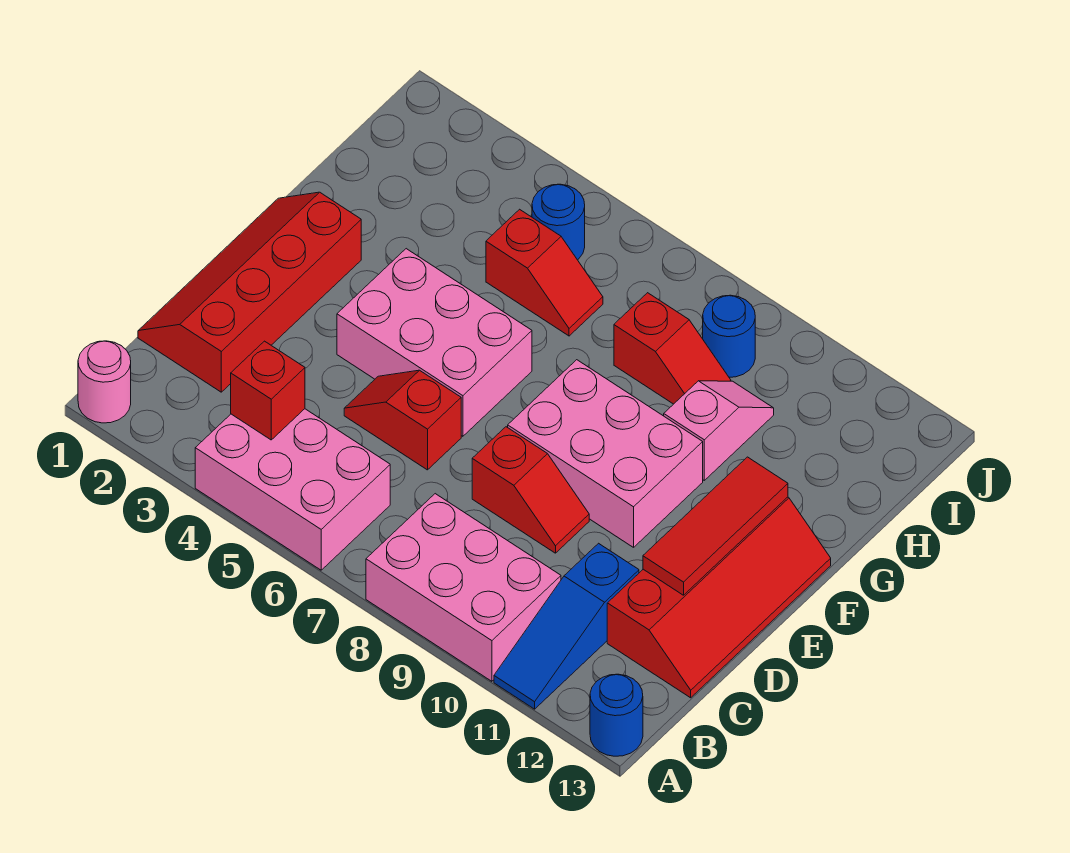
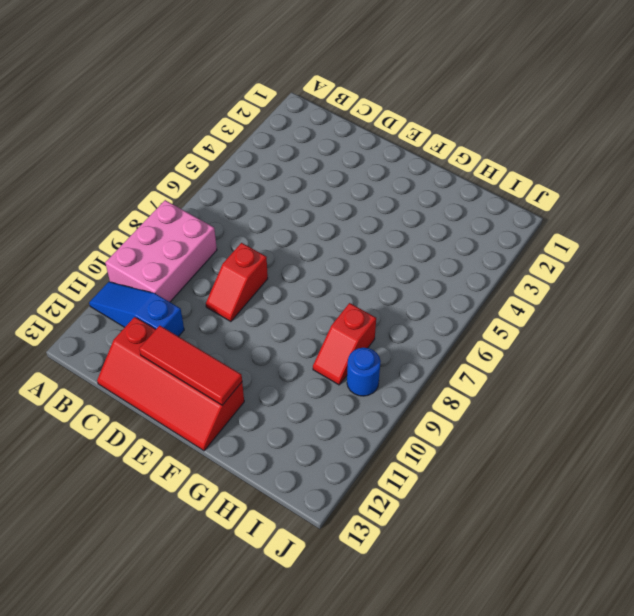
none -> pink round brick A1 level 1
none -> pink brick A4:B6 level 1
none -> blue round brick A13 level 1

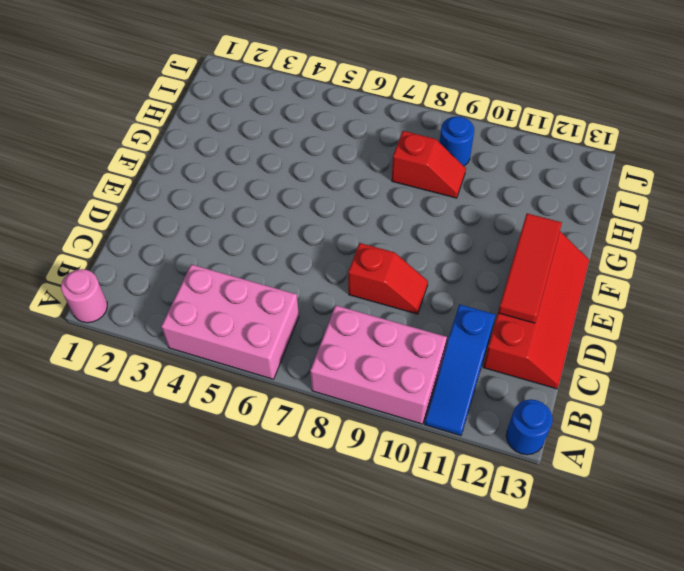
none -> red slope C1:F2 level 1 top 2
none -> red slope D5:D6 level 1 top 6
none -> pink brick E4:F6 level 1

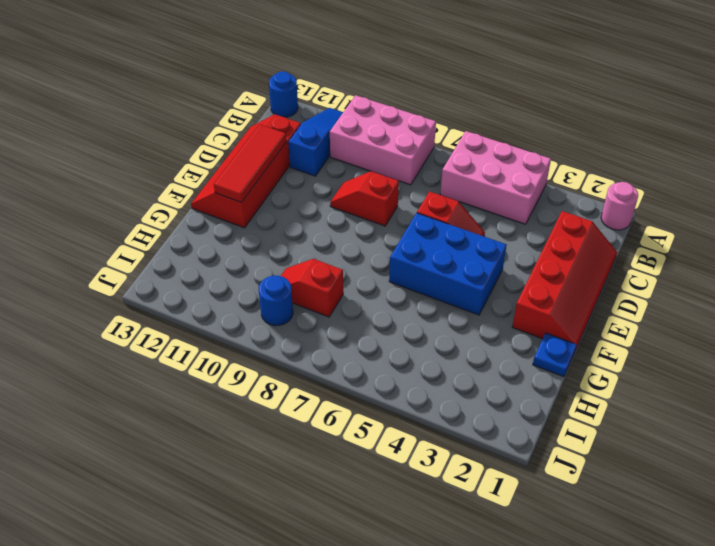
blue brick E4:F6 level 1 -> pink brick E4:F6 level 1
blue plate G1 level 1 -> none
none -> pink brick E8:F10 level 1
none -> pink slope G10:H10 level 1 top G
none -> red slope H5:H6 level 1 top 5

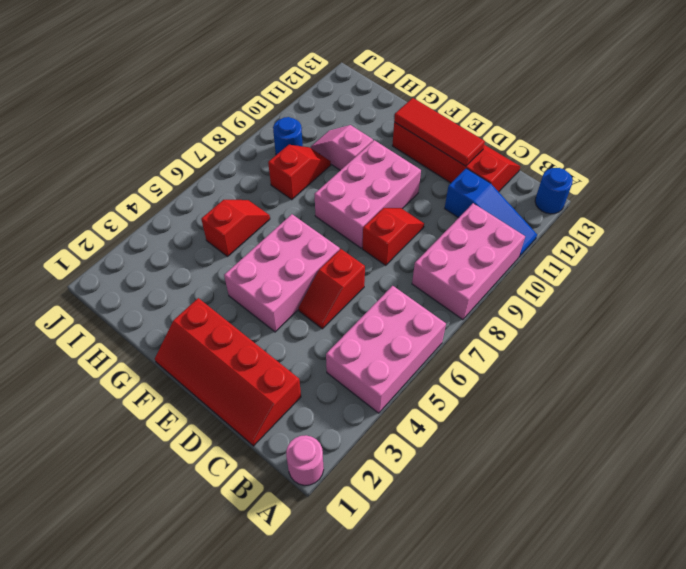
none -> blue round brick I5 level 1
none -> red brick B4 level 2

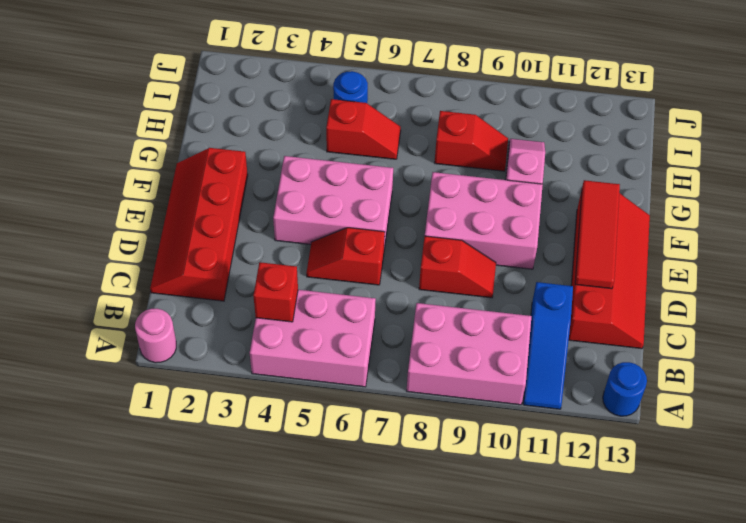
none -> blue round brick I9 level 1

